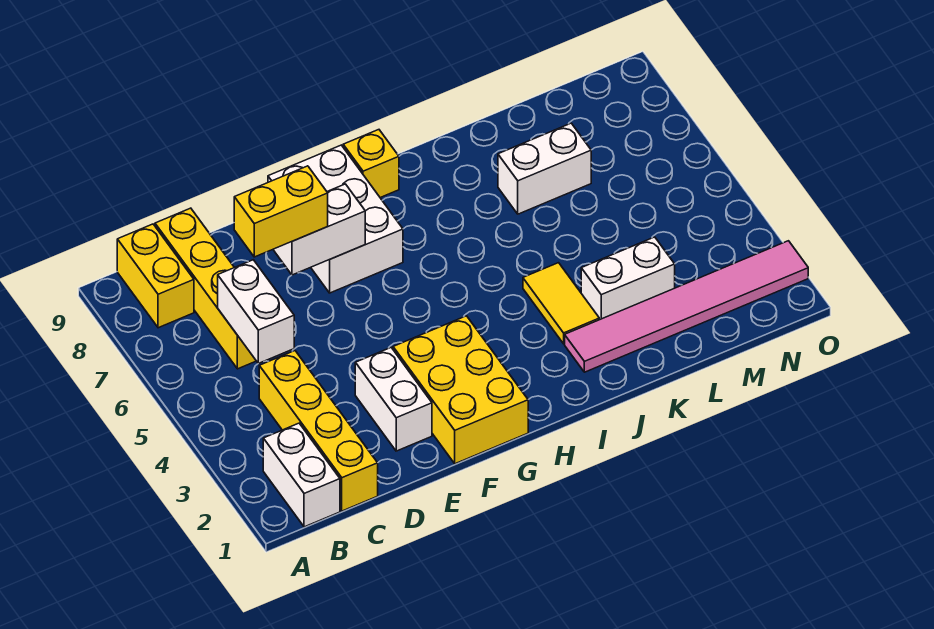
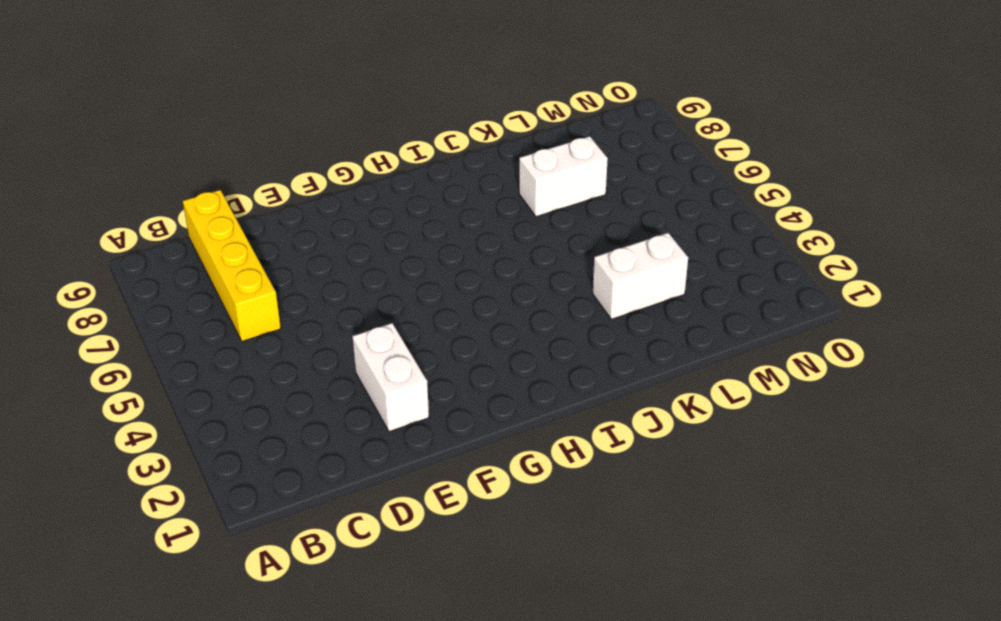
none -> white brick B1:B2 level 1
none -> yellow brick B8:B9 level 1
none -> yellow brick C1:C4 level 1

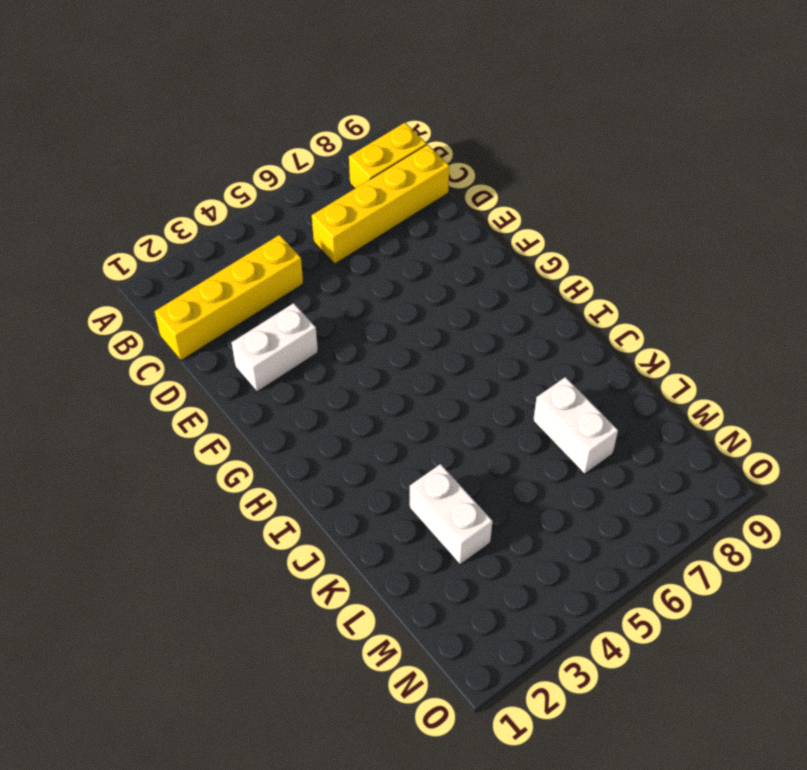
none -> white brick B1:B2 level 1
none -> yellow brick F1:G3 level 1
none -> white brick F7:G9 level 1

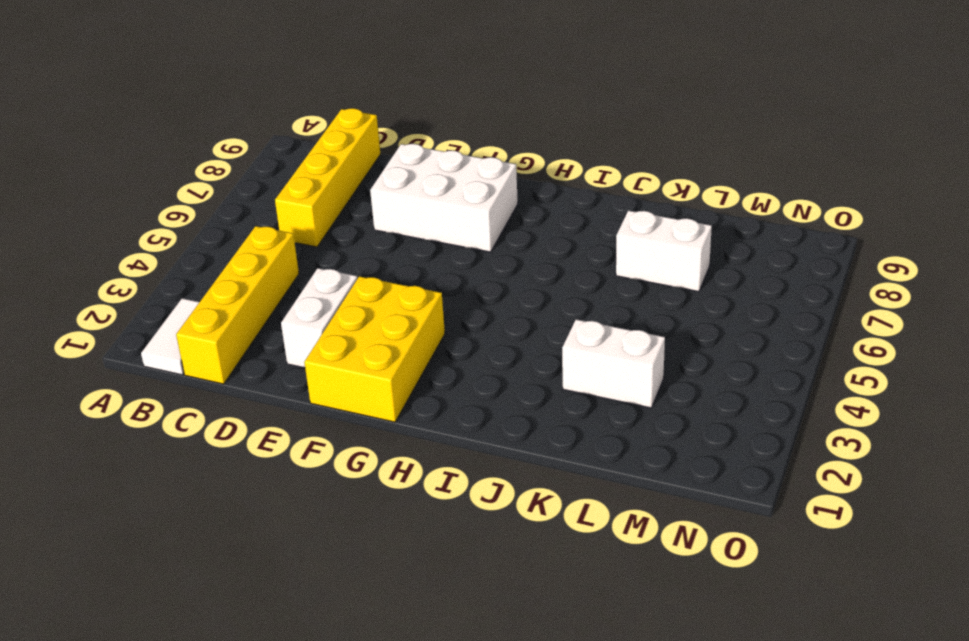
white tile B1:B2 level 1 -> white brick B1:B2 level 1
white brick E7:G8 level 1 -> white brick F7:G9 level 1
none -> yellow brick B8:B9 level 1
none -> yellow brick H9 level 1
none -> pink tile J2:O2 level 1

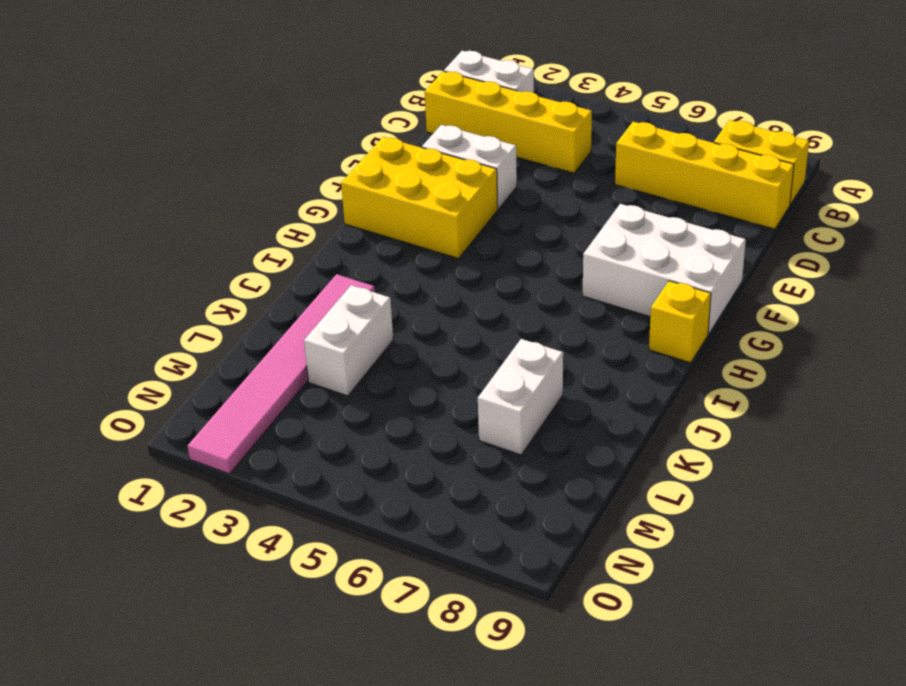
none -> yellow tile J3:J4 level 1
none -> white brick C5:C6 level 2
none -> white brick E7:F7 level 2

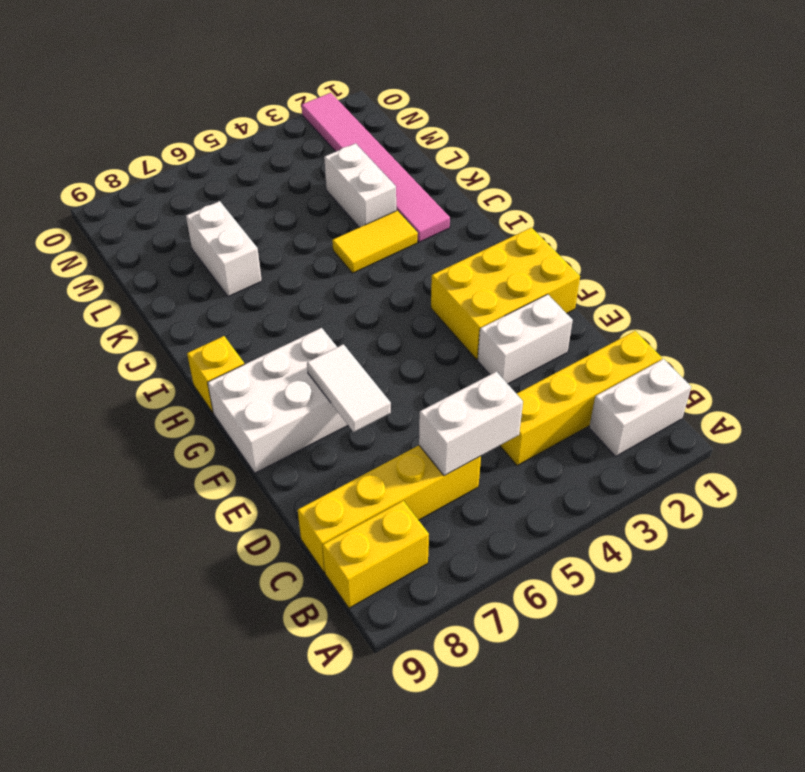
white tile E7:F7 level 2 -> white brick E7:F7 level 2
none -> yellow brick D7:E7 level 3

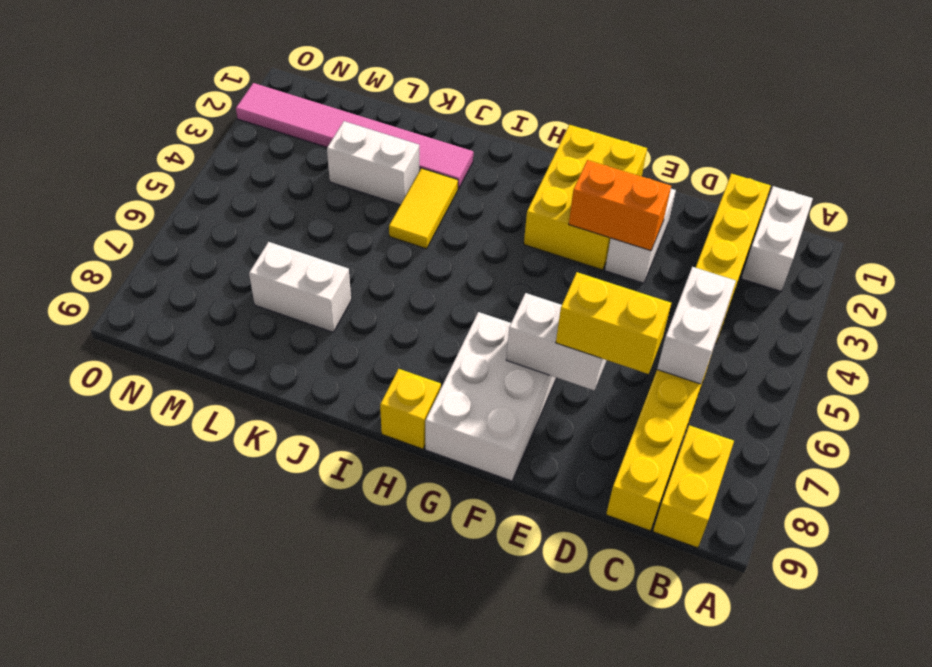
orange brick E3:F3 level 2 -> none

